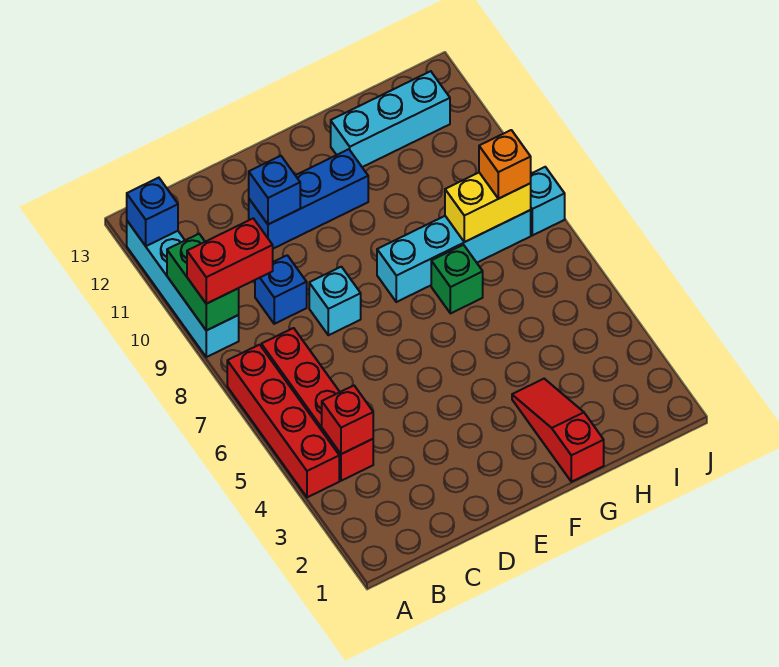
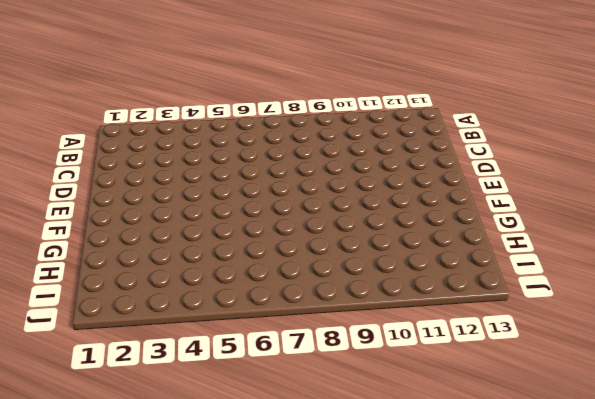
none -> red brick A4:A7 level 1
none -> cyan brick A9:A12 level 1
none -> red brick B4:B7 level 1

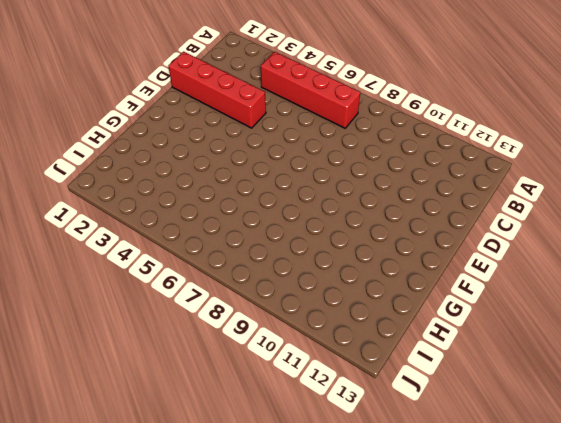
red brick D1:D4 level 1 -> red brick A4:A7 level 1
none -> cyan brick A9:A12 level 1
none -> blue brick C9 level 1
none -> cyan brick D8 level 1

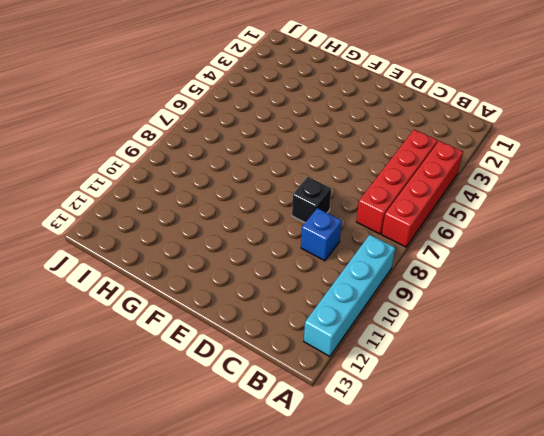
black brick D8 level 1 -> cyan brick D8 level 1
none -> blue brick D11:F11 level 1
none -> cyan brick F8:I8 level 1
none -> red slope G1:G3 level 1 top 1

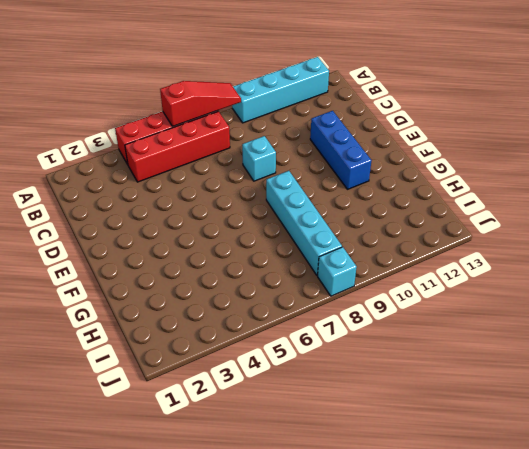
red slope A6:A8 level 2 top 6 -> red slope G1:G3 level 1 top 1
none -> blue brick C9 level 1
none -> green brick G7 level 1
none -> cyan brick G12:I12 level 1

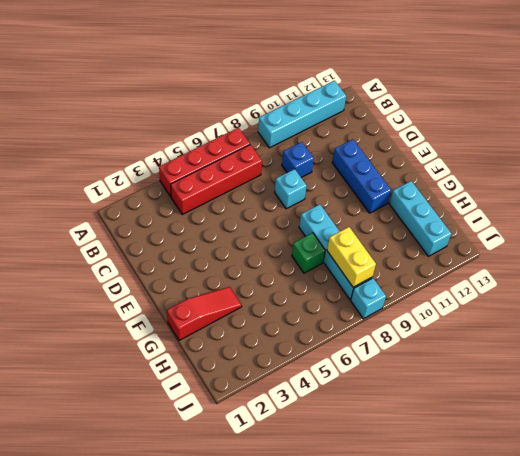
none -> green brick A9:A10 level 2
none -> blue brick A12 level 2
none -> red brick B4 level 2

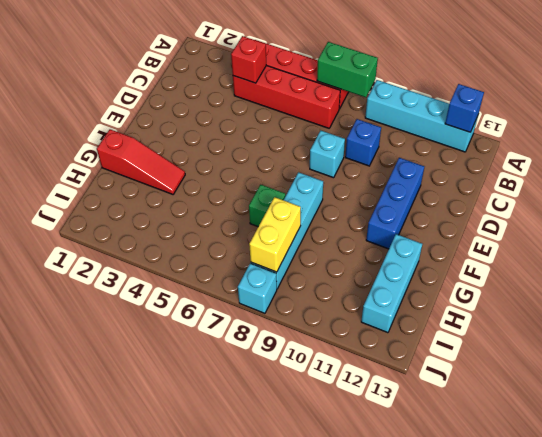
green brick A7:A8 level 2 -> green brick A9:A10 level 2
none -> blue brick D11 level 2
none -> red brick A9:B9 level 3
none -> orange brick I8 level 3

